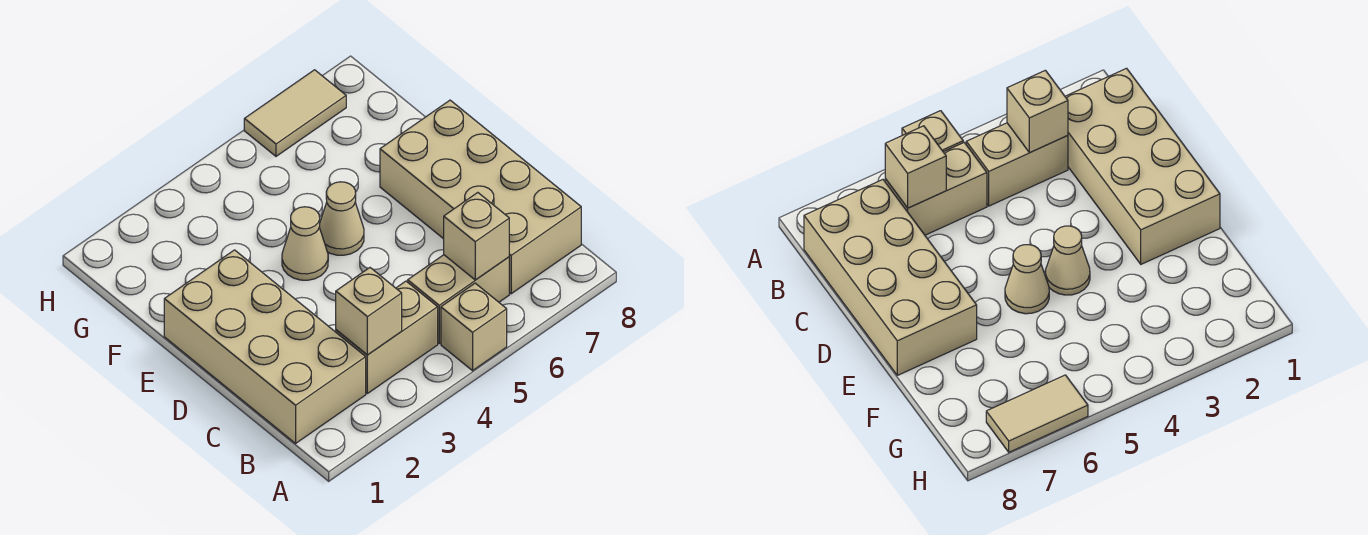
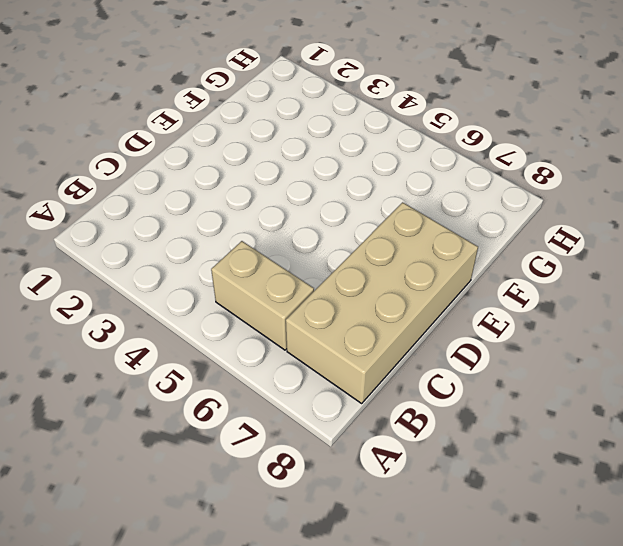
none -> tan brick A5 level 1
none -> tan brick B1:E2 level 1

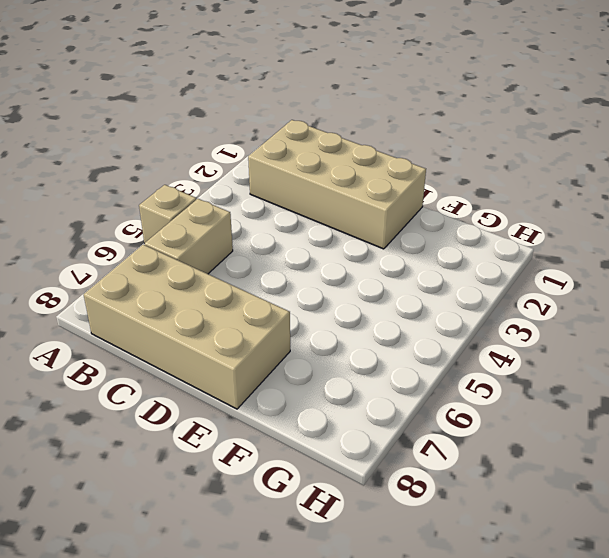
none -> tan brick B3:B4 level 1
none -> tan cone E4 level 1

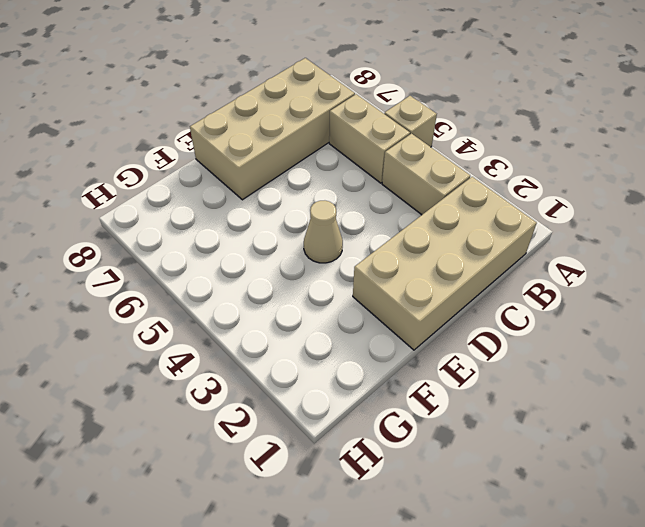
none -> tan cone E5 level 1
none -> tan tile H6:H7 level 1

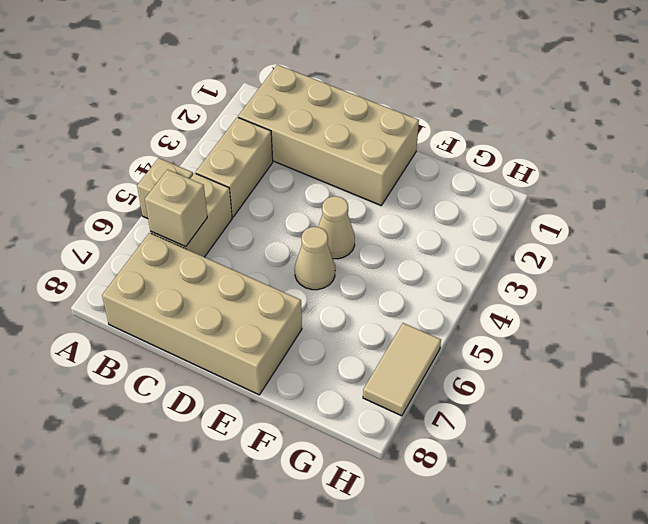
none -> tan brick B3 level 2

